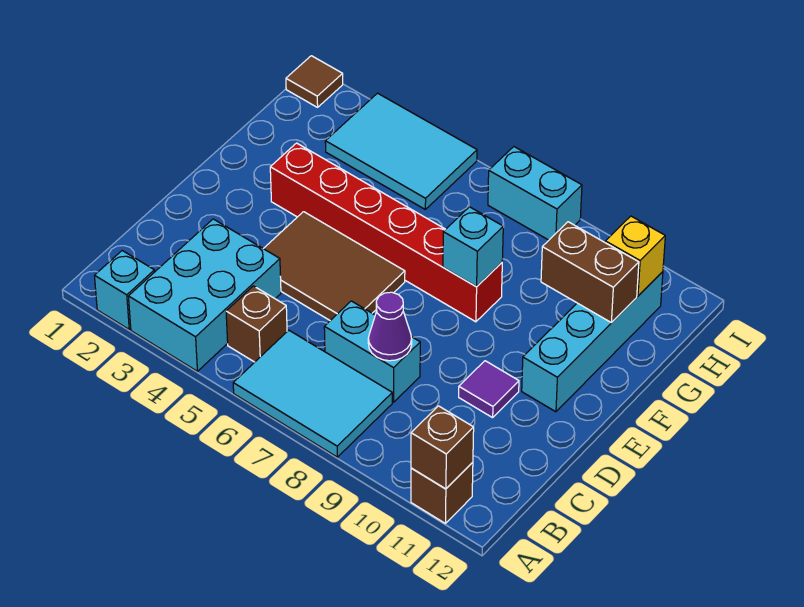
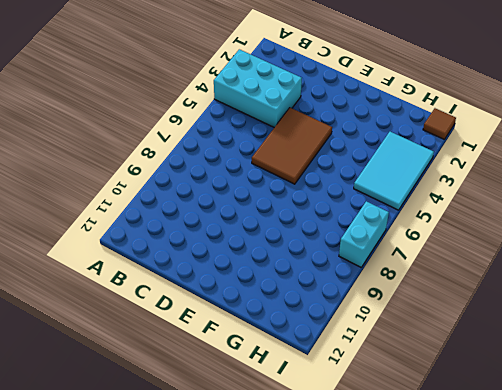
none -> cyan brick A2 level 1
none -> cyan tile A6:B8 level 1
none -> brown brick A11 level 1

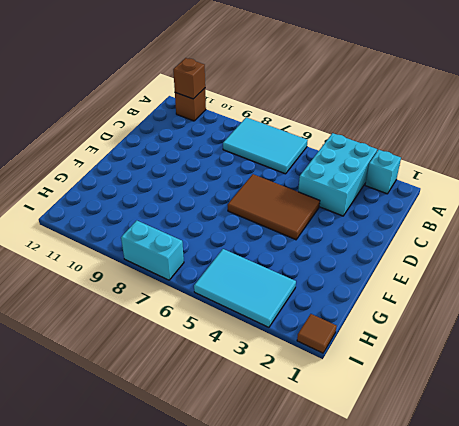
none -> brown brick B5 level 1
none -> cyan brick C7:C8 level 1
none -> purple tile D10 level 1

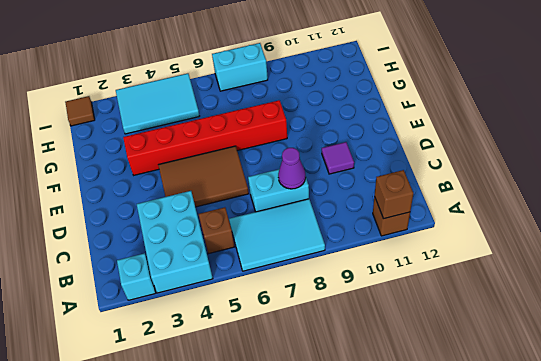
none -> cyan brick E11:H11 level 1
none -> cyan brick F8 level 2
none -> brown brick G10:G11 level 2

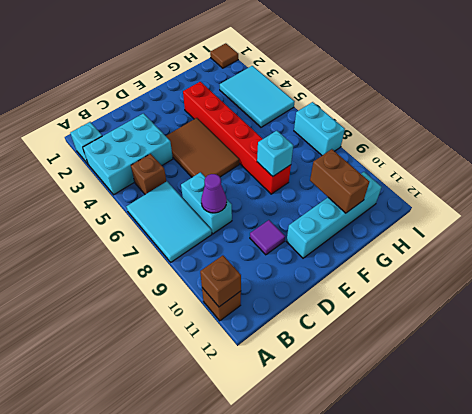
none -> yellow brick H11 level 2

